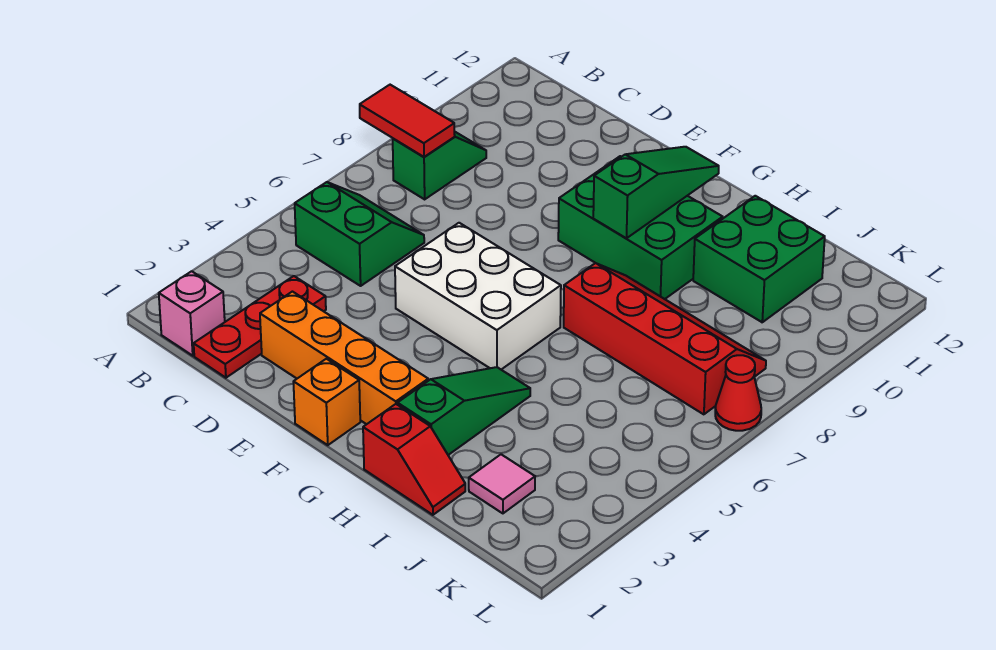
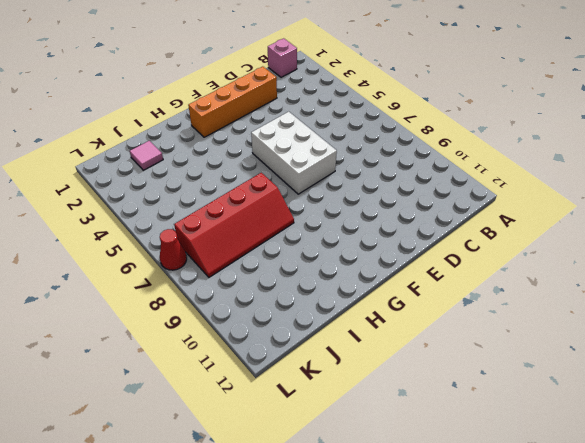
white brick E5:F7 level 1 -> white brick E5:G6 level 1
none -> green slope B5:C6 level 1 top 5
none -> green slope B8:B9 level 1 top 8
none -> red plate C1:C3 level 1

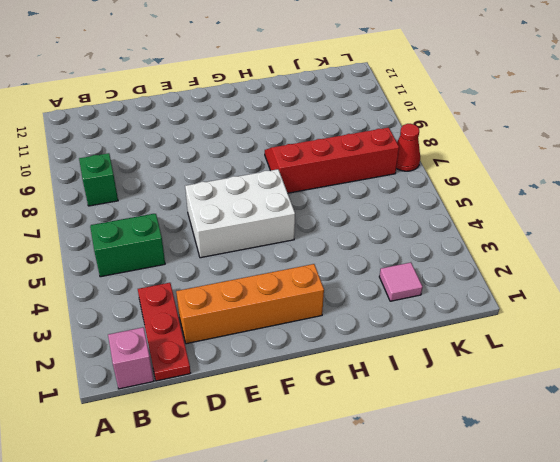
none -> orange brick F1 level 1
none -> green brick F9:H10 level 1
none -> red slope H1:I1 level 1 top H

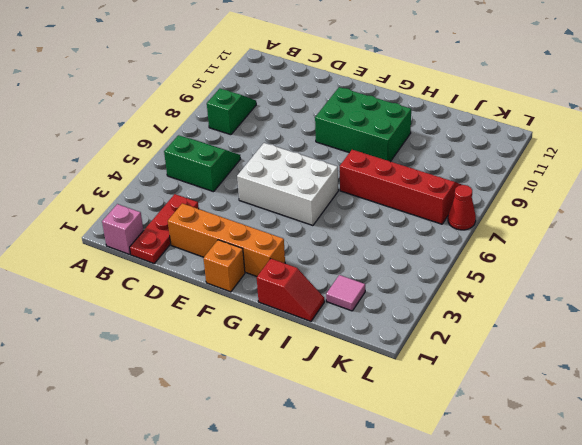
none -> green slope H2:H4 level 1 top 2
none -> green brick I10:J11 level 1
none -> red tile A8:B8 level 2

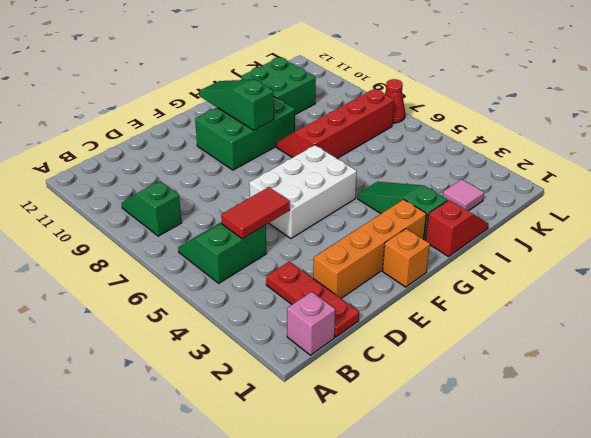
red tile C5:D5 level 2 -> red tile A8:B8 level 2

